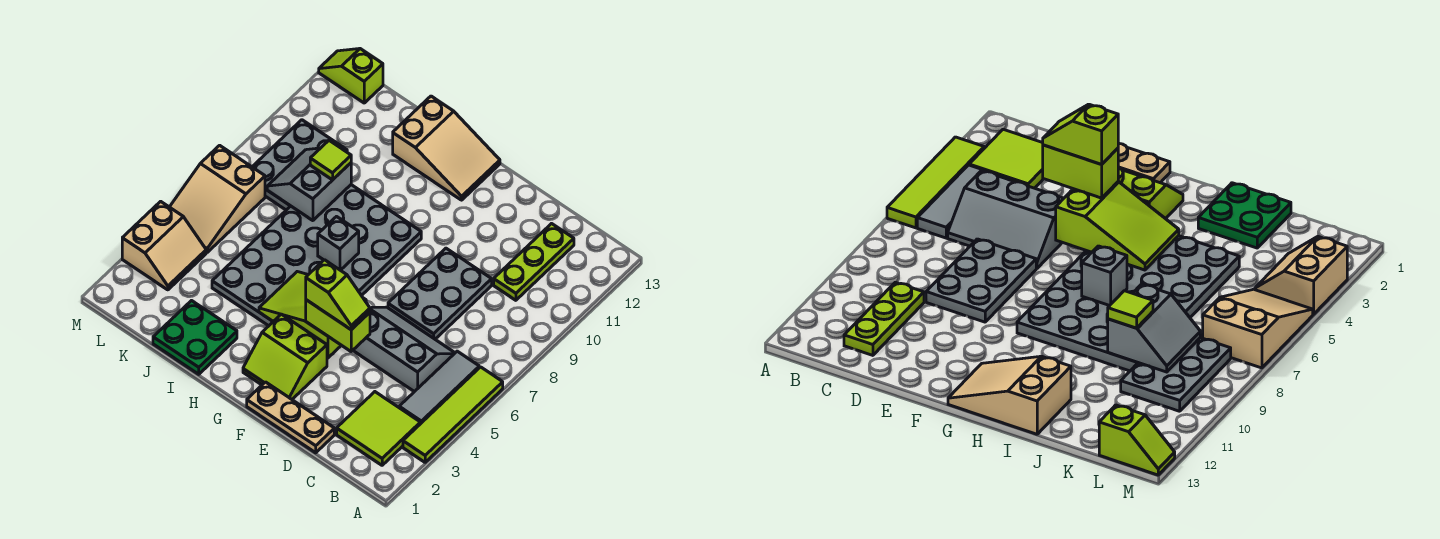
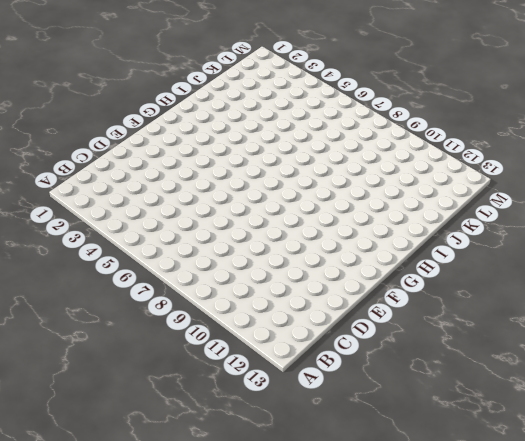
none -> lime tile A3:A6 level 1
none -> lime tile B2:C3 level 1
none -> grey tile B4:B6 level 1

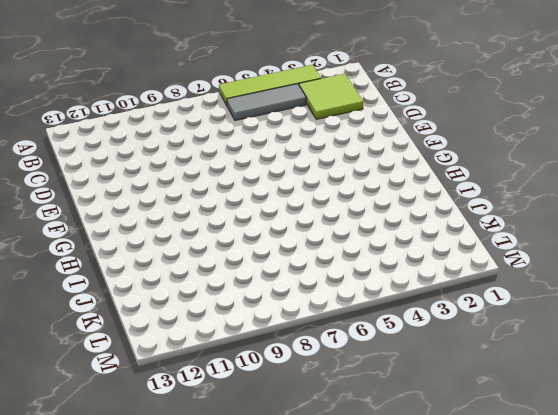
none -> grey slope C5:E6 level 1 top 5
none -> lime plate C10:C12 level 1
none -> tan plate D1:F1 level 1

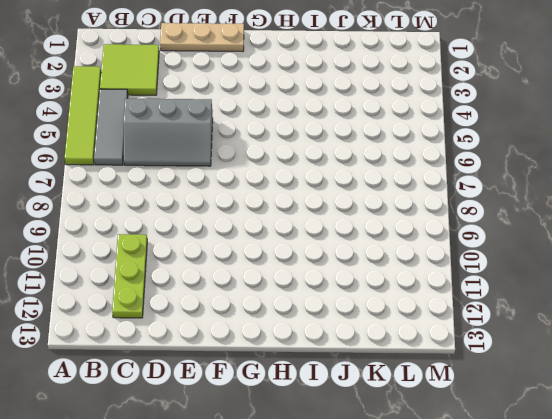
none -> grey plate D7:E9 level 1
none -> lime slope F2:G3 level 1 top 3
none -> grey plate G4:J9 level 1

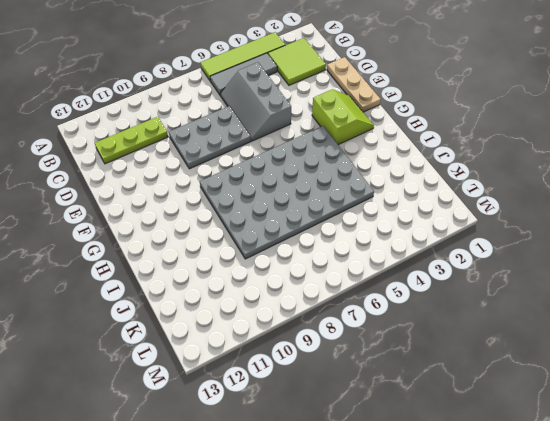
none -> tan slope G12:I13 level 1 top I
none -> green plate I1:J2 level 1
none -> grey plate K8:L10 level 1

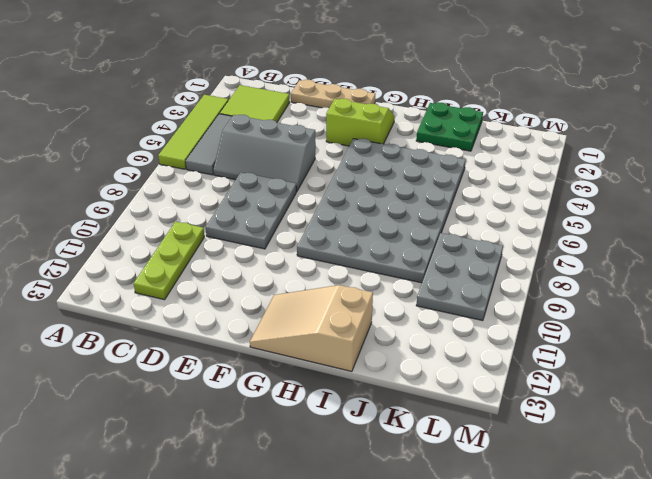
none -> tan slope L3:M4 level 1 top M
none -> tan slope L5:M7 level 1 top 7
none -> lime slope L13:M13 level 1 top L

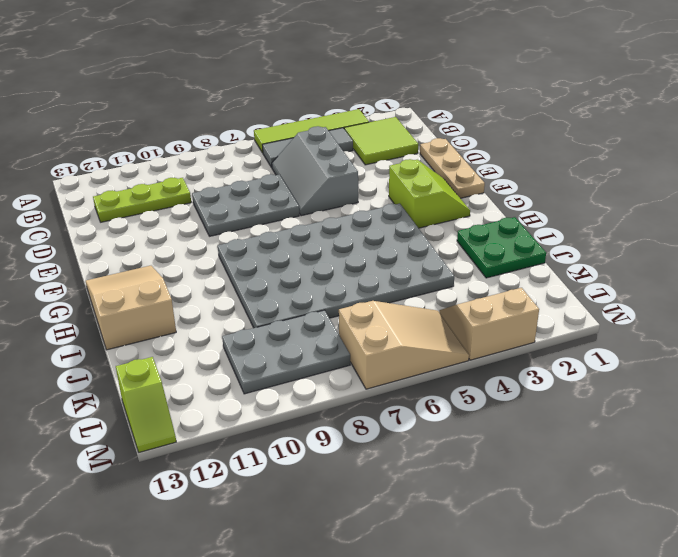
none -> lime slope F4:H5 level 2 top F
none -> grey brick H7 level 2
none -> grey slope J8:K9 level 2 top J

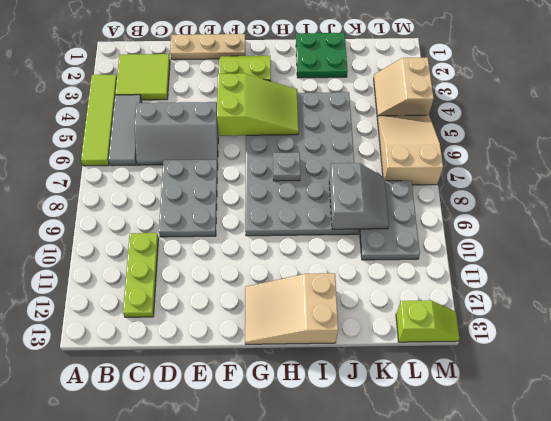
grey plate H7 level 2 -> grey brick H7 level 2
none -> lime brick E4:F4 level 3
none -> lime tile J9 level 3
none -> lime slope E4:F4 level 4 top F

